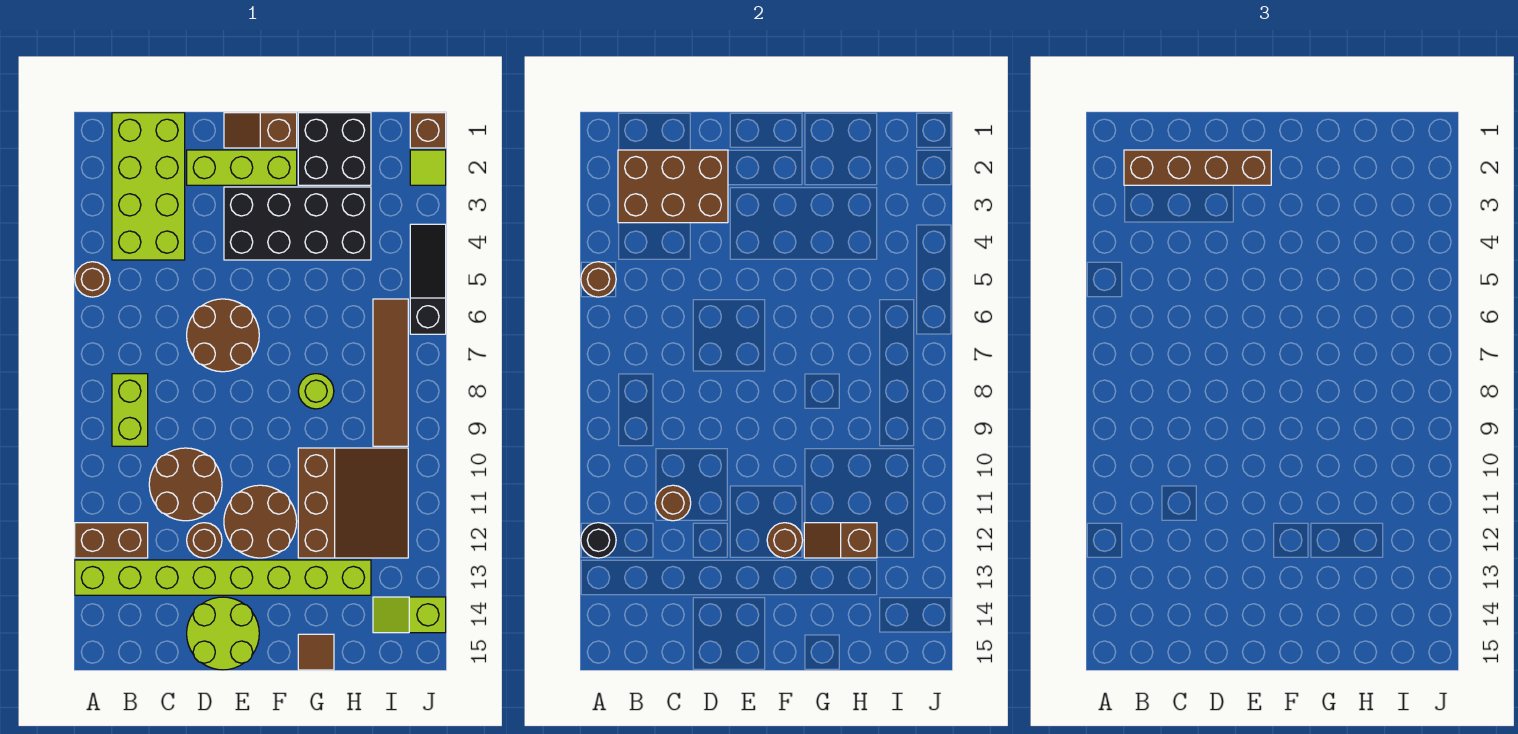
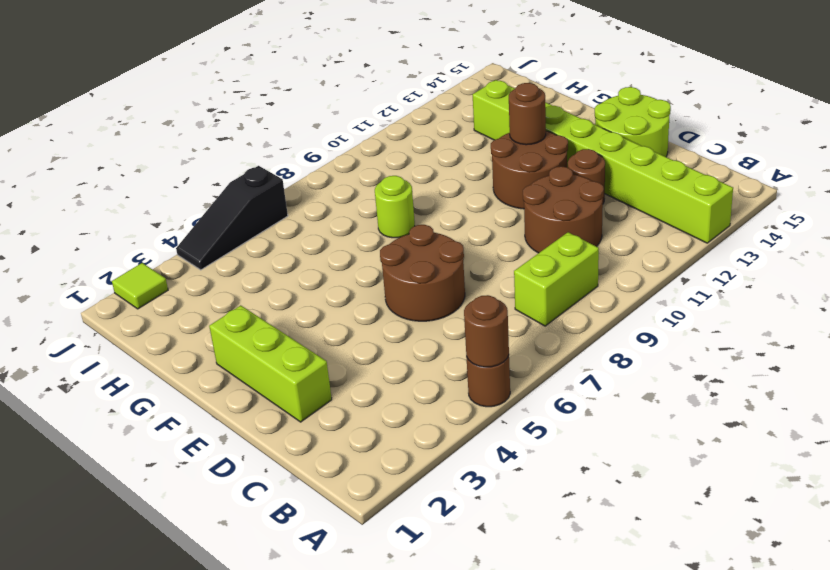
none -> brown brick A12:B12 level 1
none -> lime brick B1:C4 level 1
none -> brown slope E1:F1 level 1 top F

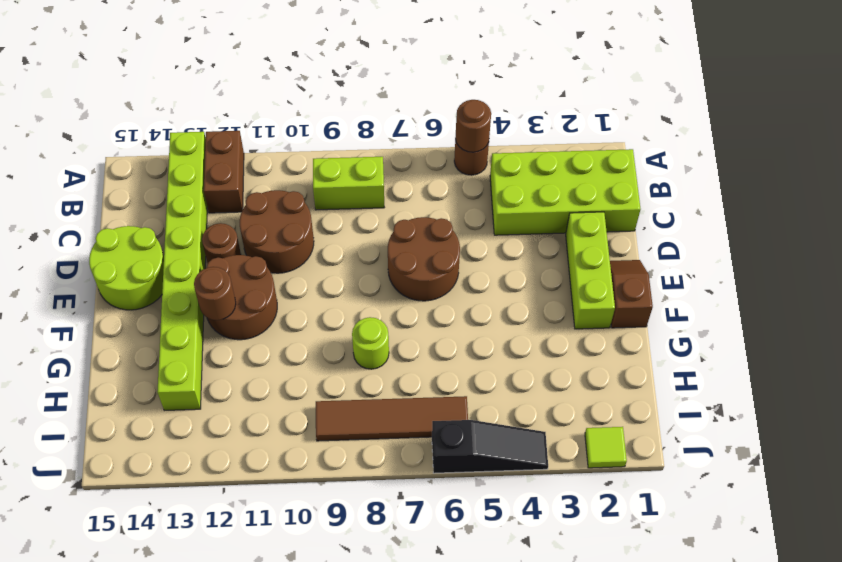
none -> black brick E3:H4 level 1
none -> black brick G1:H2 level 1
none -> brown slope G10:I12 level 1 top G

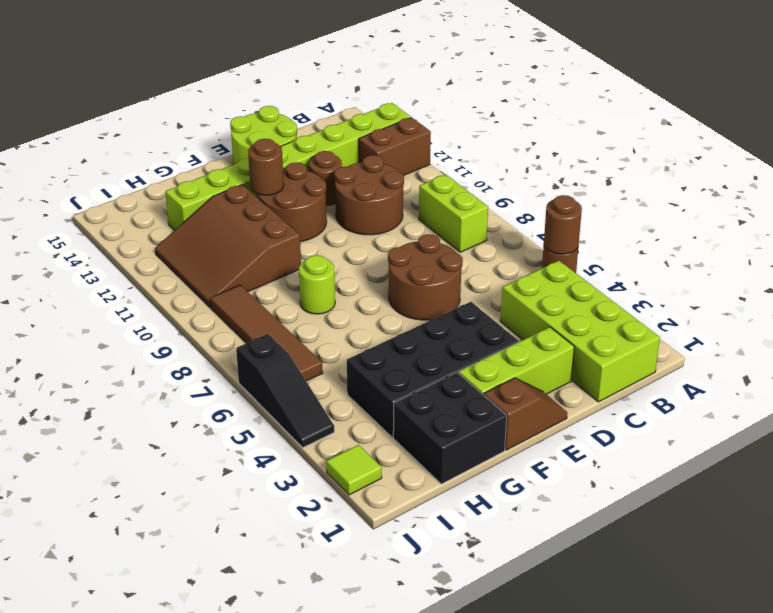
none -> brown tile G15 level 1
none -> lime slope I14:J14 level 1 top J
none -> brown brick J1 level 1

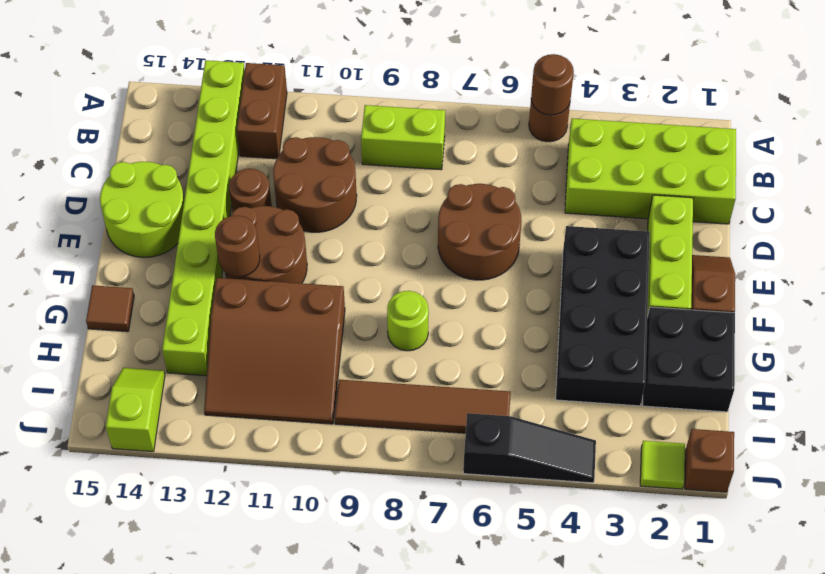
none -> black round brick A12 level 2
none -> brown brick B2:D3 level 2
none -> brown round brick C11 level 2

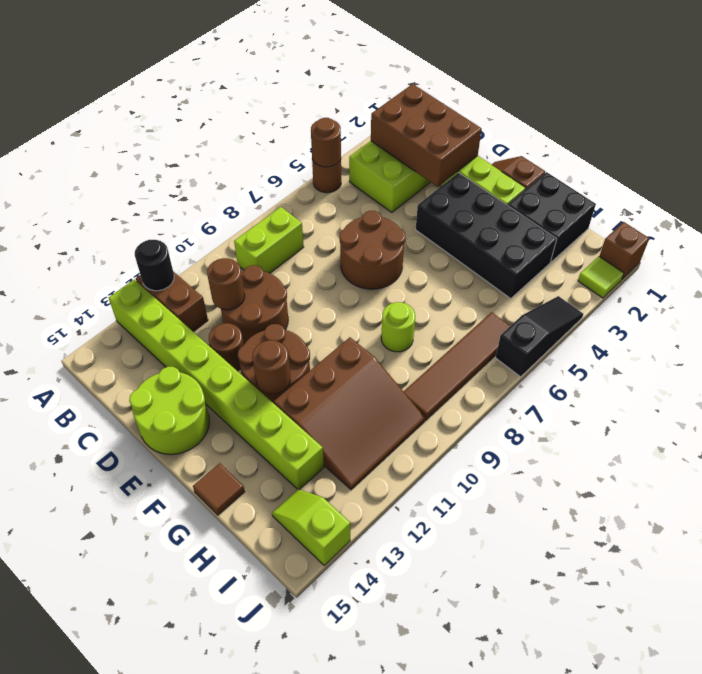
none -> brown slope G12:H12 level 2 top H
none -> brown brick B2:E2 level 3

